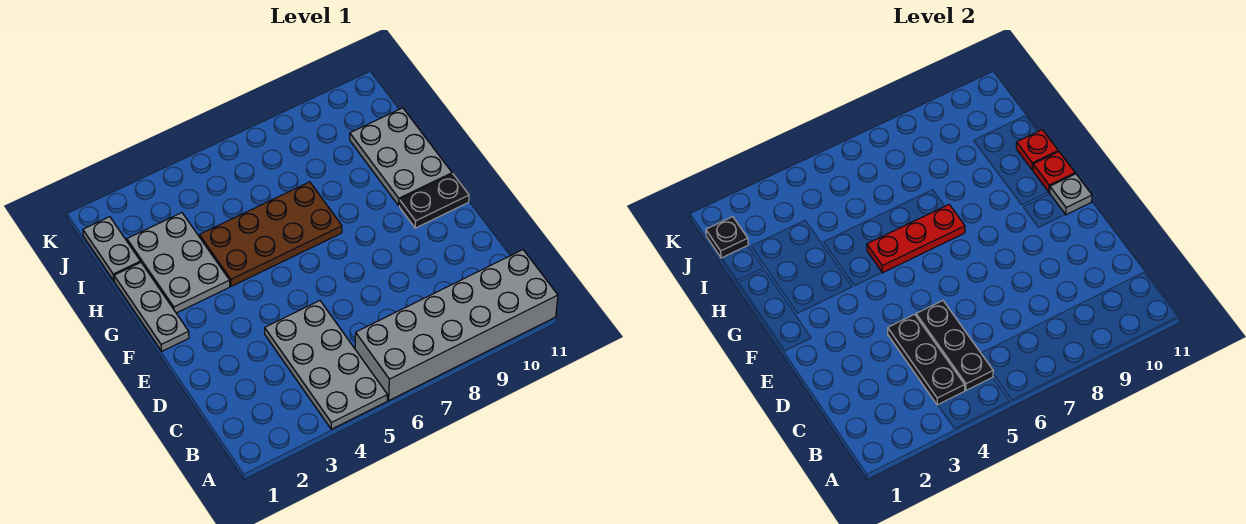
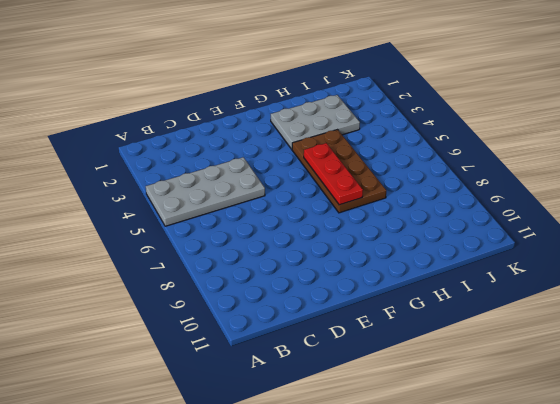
none -> grey brick A6:B11 level 1
none -> grey plate F1:H1 level 1
none -> black plate F10:F11 level 1

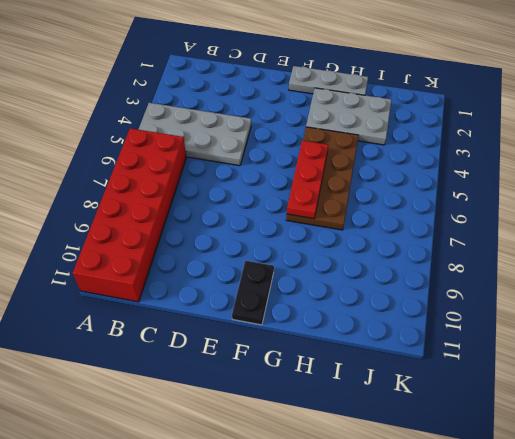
red brick A6:B11 level 1 -> grey brick A6:B11 level 1
none -> grey plate G10:I11 level 1
none -> grey plate I1:J1 level 1
none -> black plate B4:D4 level 2

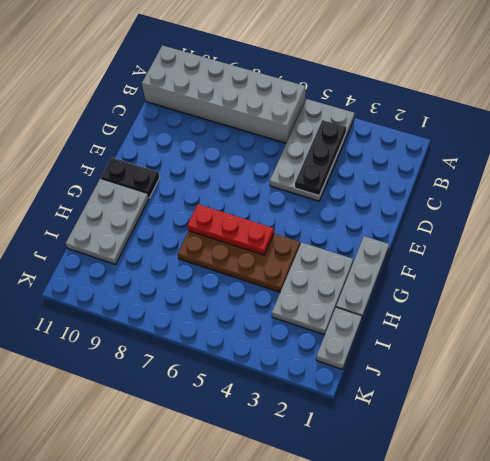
none -> black plate B5:D5 level 2
none -> grey plate F11 level 2
none -> red plate G11 level 2

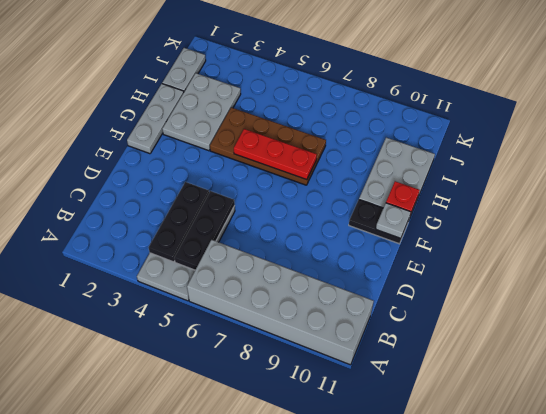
none -> red plate H11 level 2
none -> black plate J1 level 2

